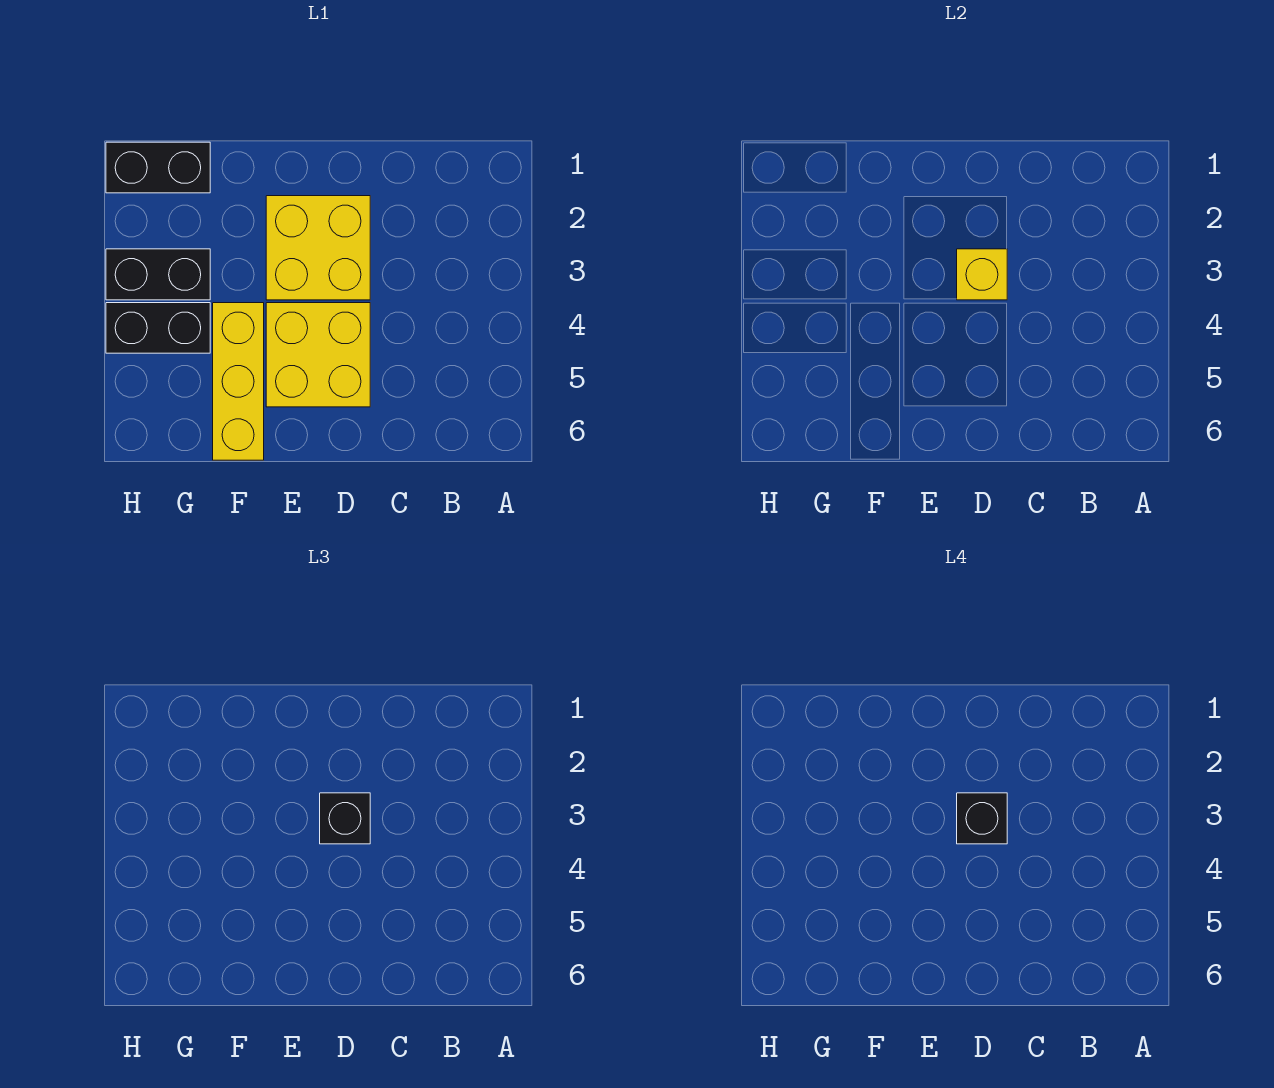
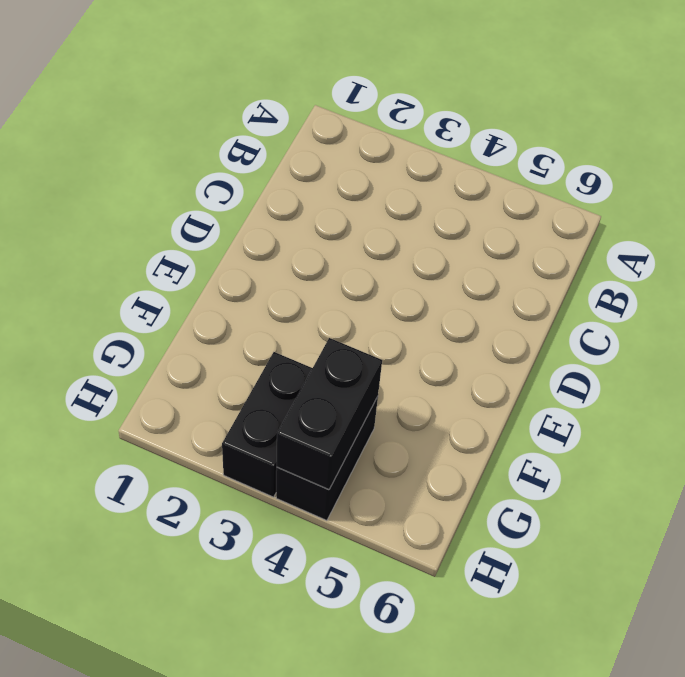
black brick G4:H4 level 2 -> black brick G1:H1 level 1
none -> yellow brick D2:E3 level 1
none -> yellow brick D4:E5 level 1

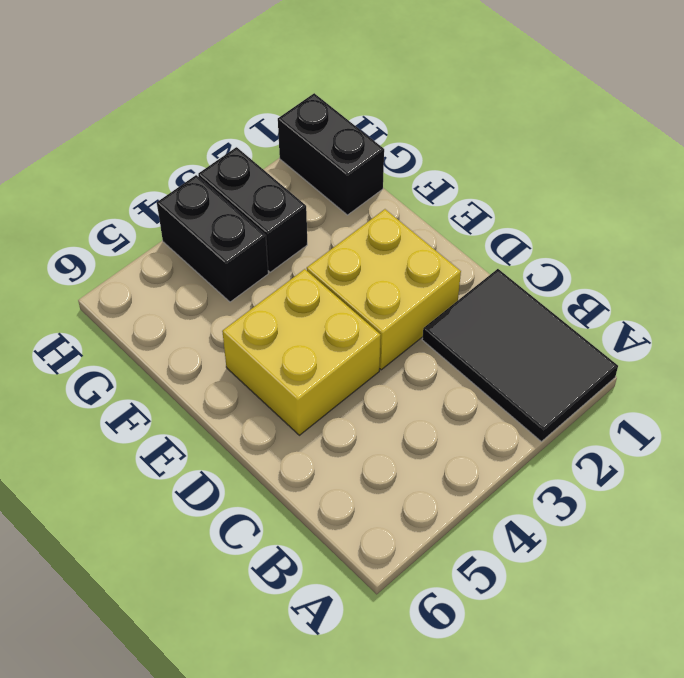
black tile A1:C2 level 1 -> none
none -> yellow brick F4:F6 level 1
none -> yellow brick D3 level 2

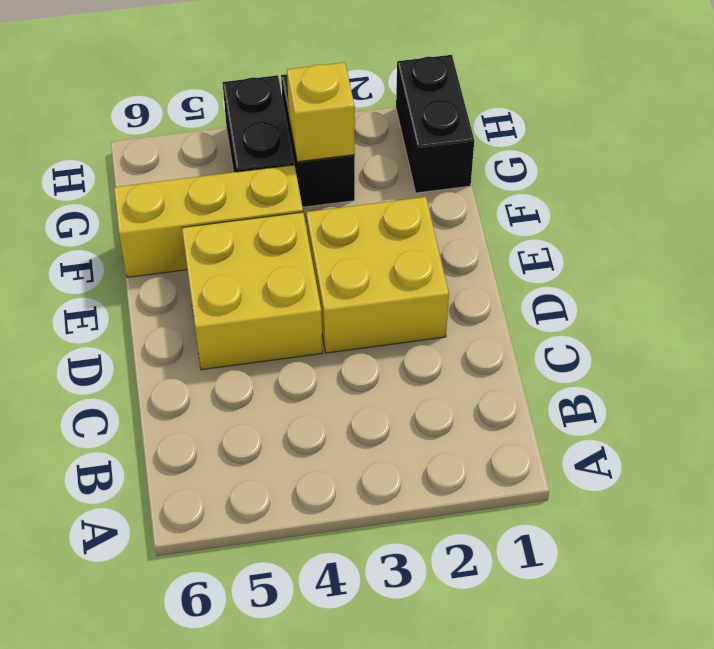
yellow brick G3 level 2 -> yellow brick D3 level 2
none -> black brick D3 level 3
none -> black brick D3 level 4

